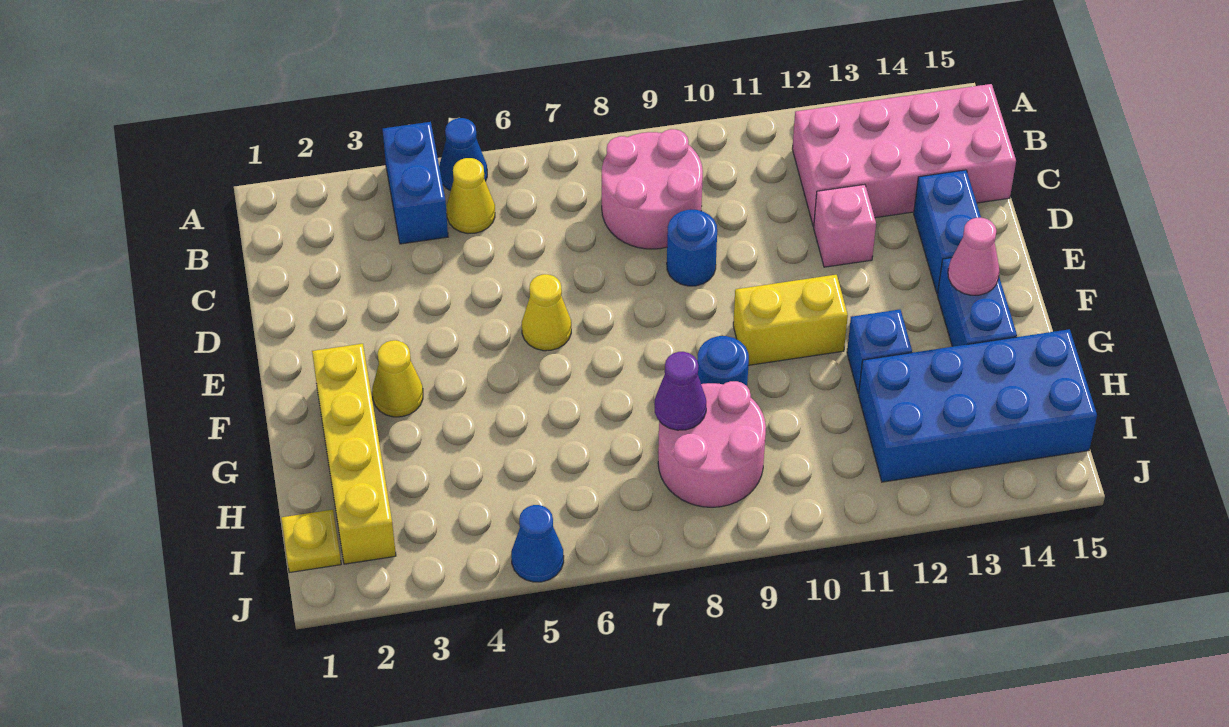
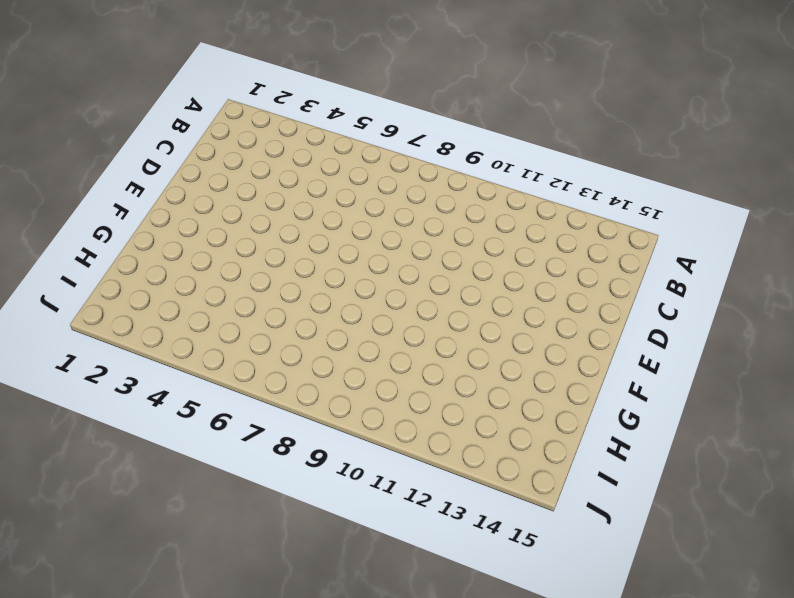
none -> blue brick A4:B4 level 1
none -> blue cone A5 level 1
none -> yellow cone B5 level 1

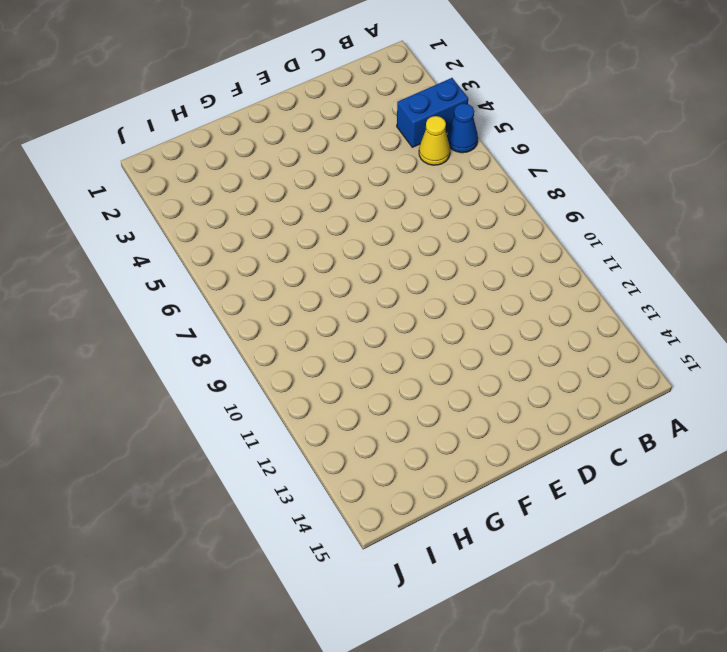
none -> pink round brick B8:C9 level 1
none -> pink brick B12:C15 level 1
none -> blue round brick D9 level 1

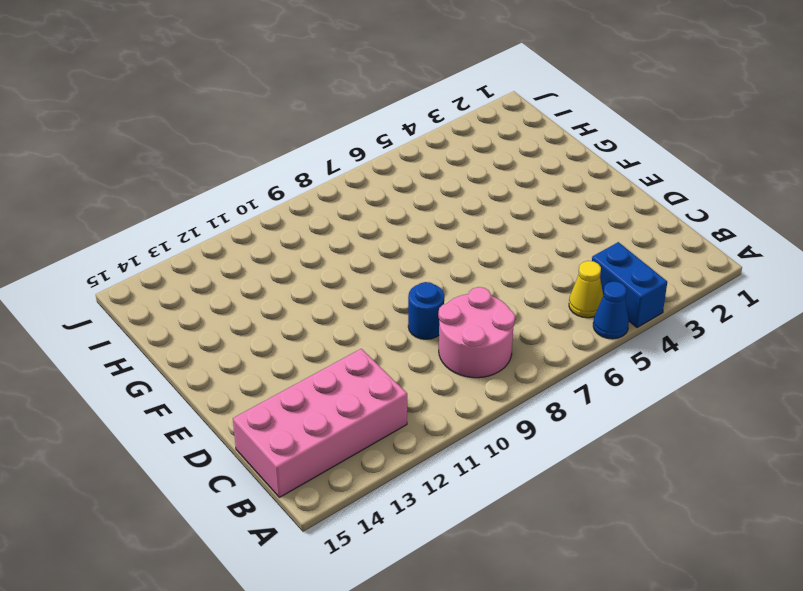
none -> pink brick D12 level 1
none -> blue brick D14:E14 level 1
none -> yellow cone E6 level 1

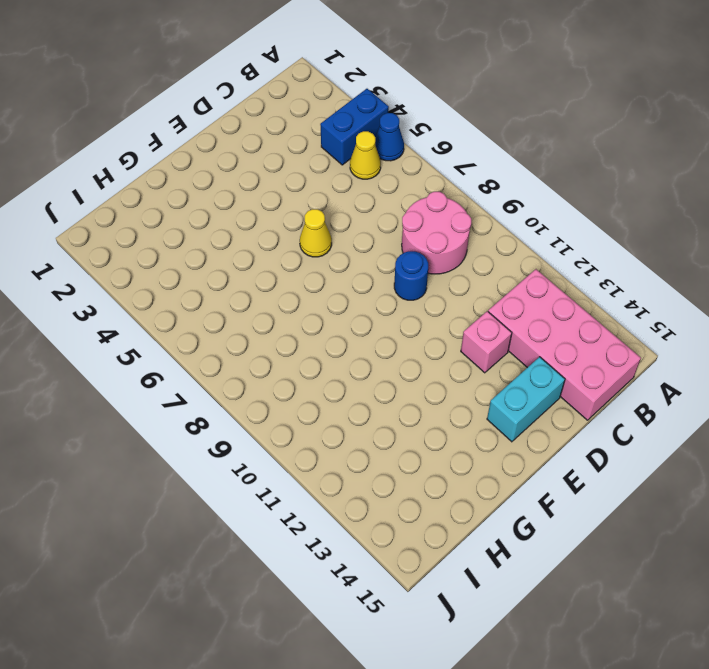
cyan brick D14:E14 level 1 -> blue brick D14:E14 level 1
none -> yellow brick F2:I2 level 1
none -> yellow cone F3 level 1
none -> yellow brick F10:F11 level 1

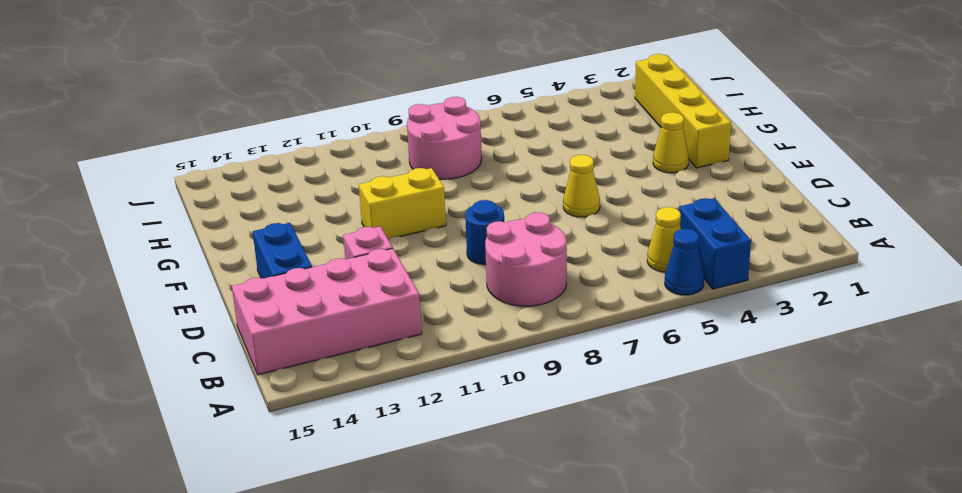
none -> blue brick F14:G14 level 1
none -> blue round brick G9 level 1
none -> blue brick G12 level 1

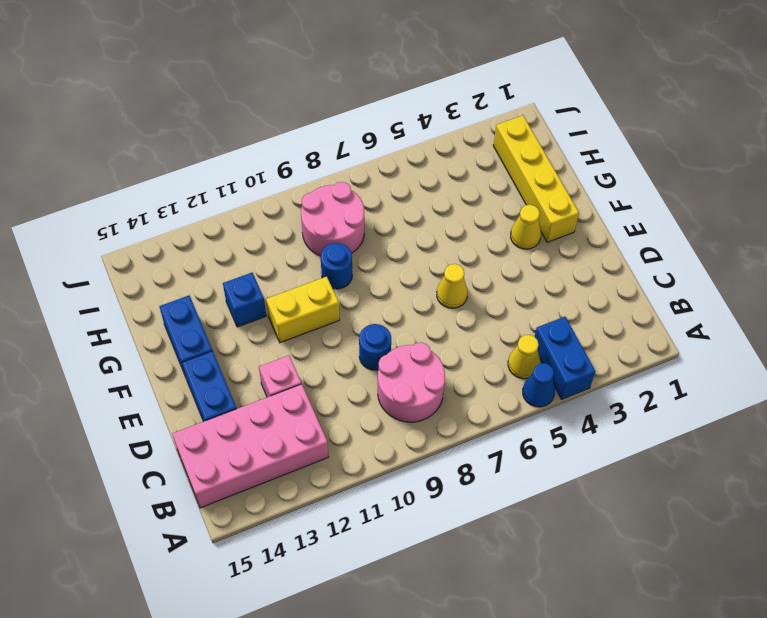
none -> blue brick H12:I15 level 1
none -> yellow plate I1 level 1
none -> blue cone J5 level 1

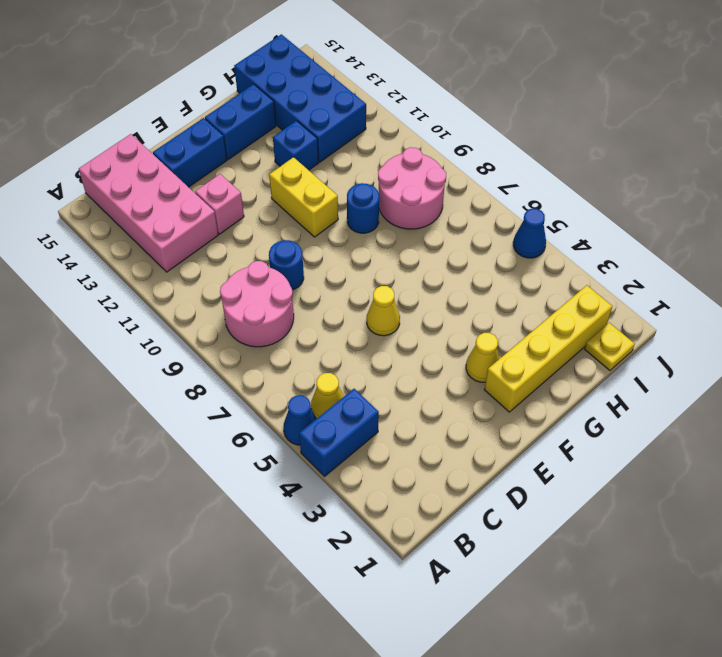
none -> pink cone F14 level 2
none -> purple cone H8 level 2

